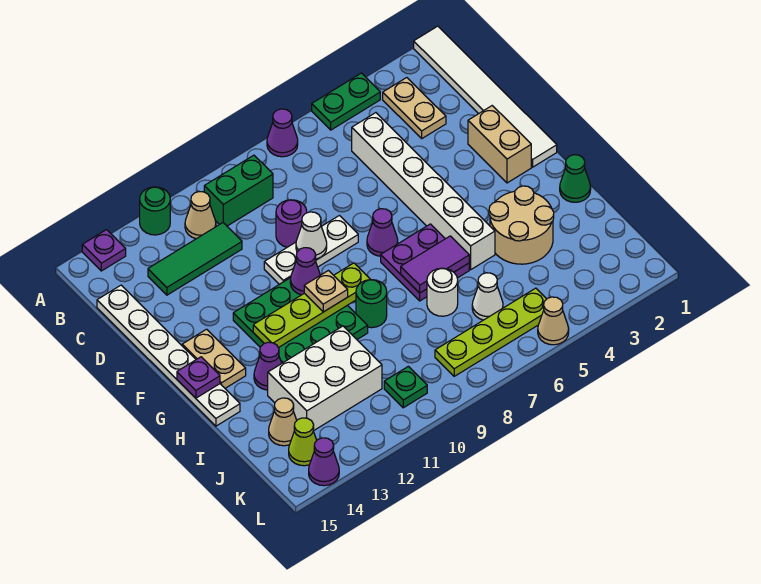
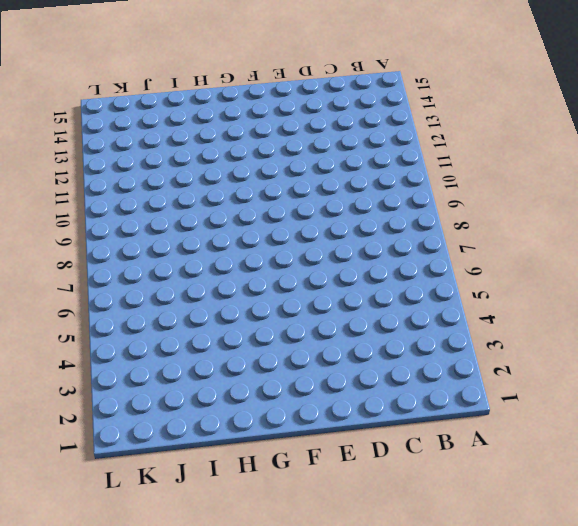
none -> white tile A1:F1 level 1
none -> green plate A4:A5 level 1
none -> purple cone A7 level 1
none -> green round brick A12 level 1

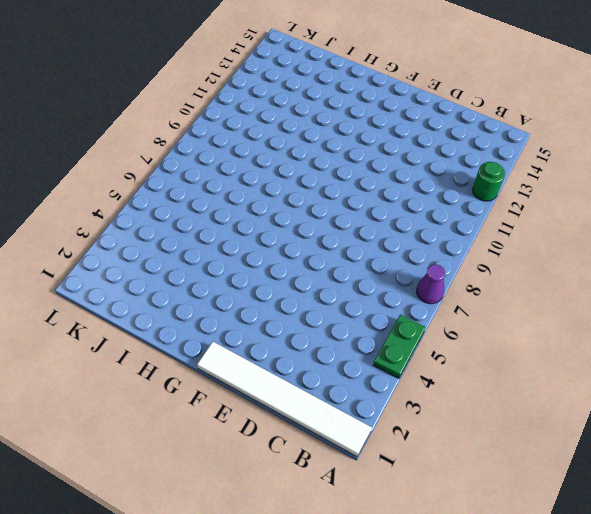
none -> purple plate A14 level 1
none -> tan plate B3:C3 level 1
none -> green brick B9:B10 level 1
none -> tan cone B11 level 1

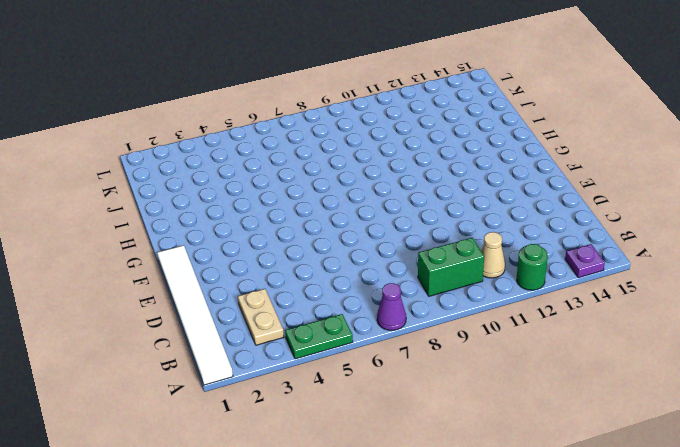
none -> white brick C5:H5 level 1
none -> green tile C11:C13 level 1
none -> white plate C15:H15 level 1
none -> purple round brick D9 level 1

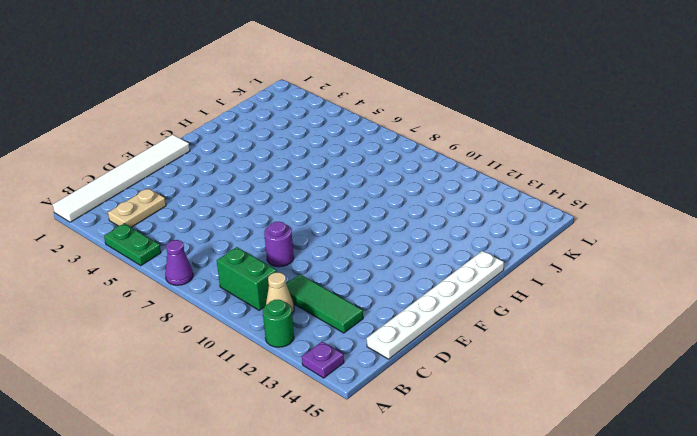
none -> white brick C5:H5 level 1
none -> tan brick E2:F2 level 1
none -> white plate E8:E10 level 1
none -> purple cone F7 level 1

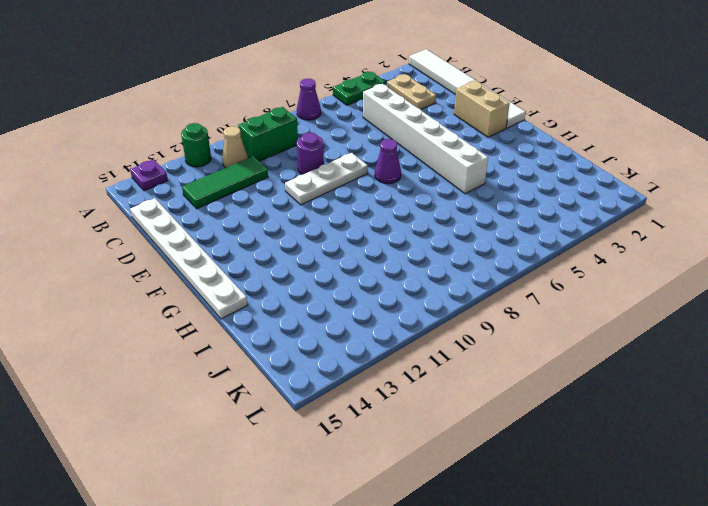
none -> green plate F10:H12 level 1
none -> tan plate F14:G14 level 1
none -> purple plate G6:H7 level 1
none -> green cone H1 level 1

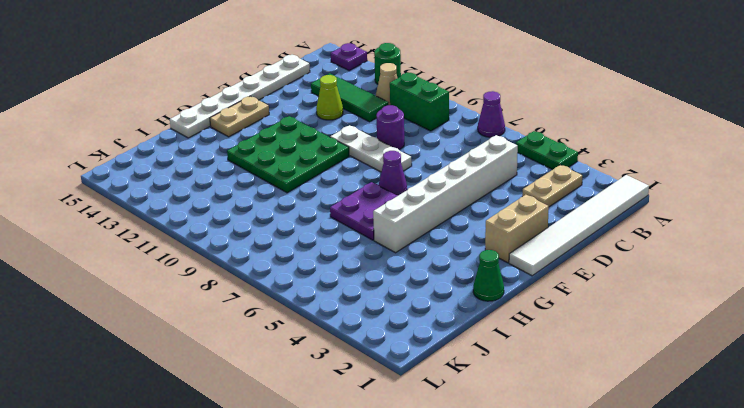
lime cone D12 level 1 -> lime cone K14 level 1
none -> tan round brick H3:I4 level 1
none -> green round brick H9 level 1
none -> purple cone H13 level 1
none -> white round brick I7 level 1

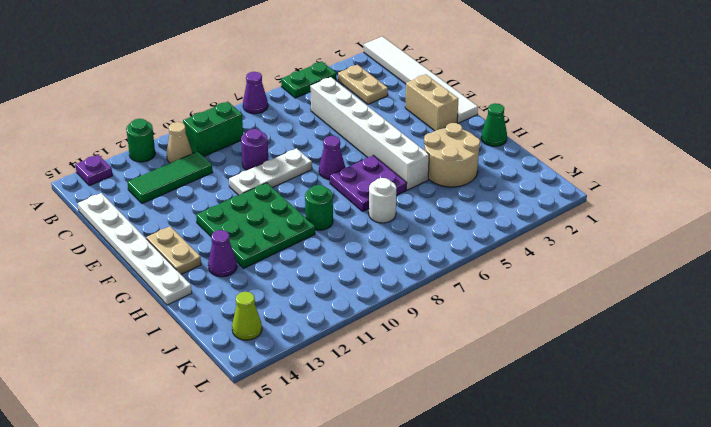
none -> white brick I11:J13 level 1
none -> white cone J6 level 1
none -> tan cone J14 level 1
none -> lime plate K5:K8 level 1

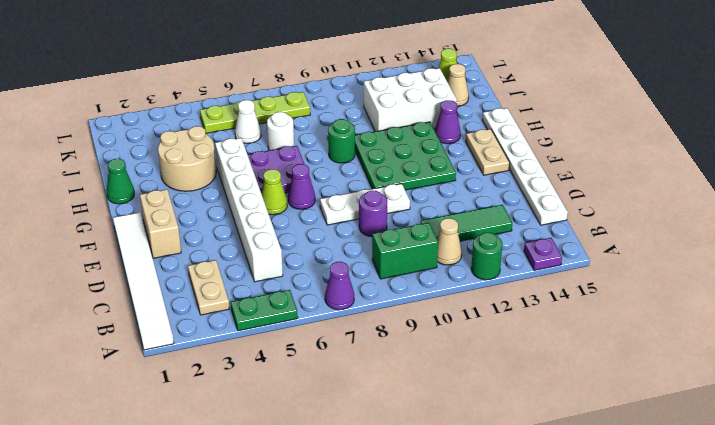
lime cone F6 level 1 -> none
none -> green plate K10 level 1
none -> tan cone L5 level 1
none -> purple cone L14 level 1
none -> white cone E9 level 2

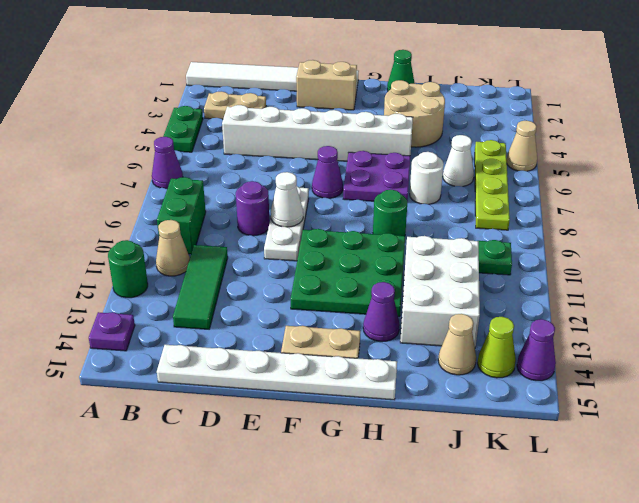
none -> purple cone F10 level 2
none -> lime plate G9:G12 level 2
none -> purple plate G15 level 2
none -> purple tile H6:H7 level 2

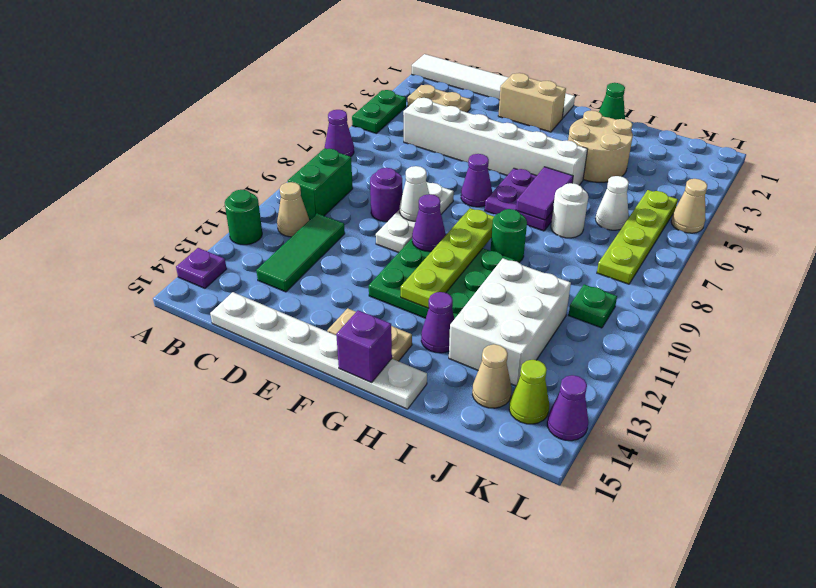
purple brick G15 level 2 -> purple plate G15 level 2
none -> tan plate G10 level 3

